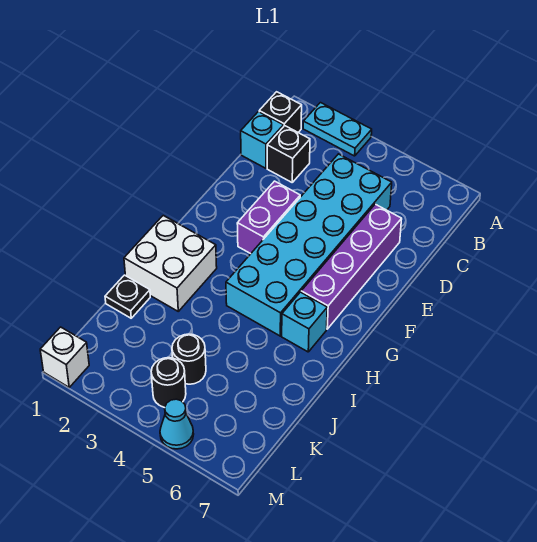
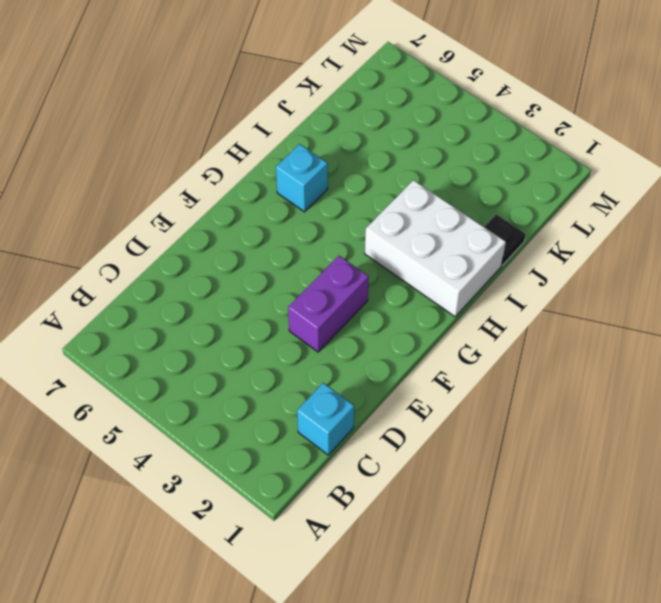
white brick H1:I3 level 1 -> white brick H1:I2 level 1
none -> cyan plate A2:A3 level 1
none -> black brick B1 level 1
none -> black brick C2 level 1

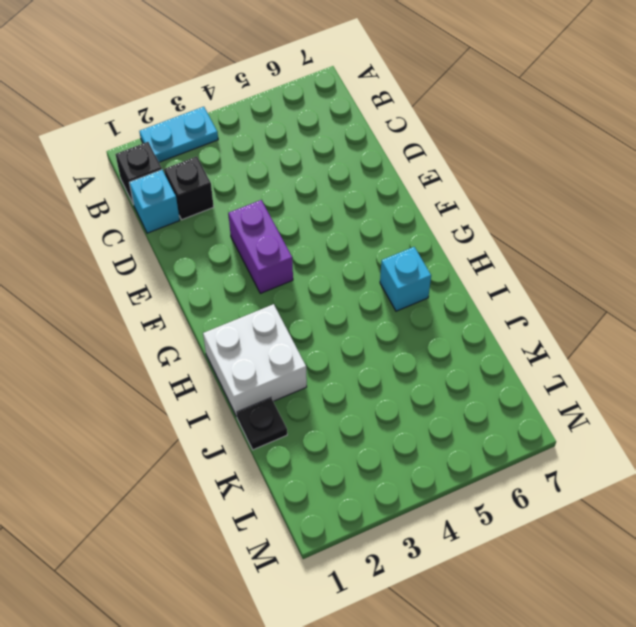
none -> cyan brick C4:H5 level 1
none -> purple brick D6:G6 level 1
none -> black round brick K4 level 1

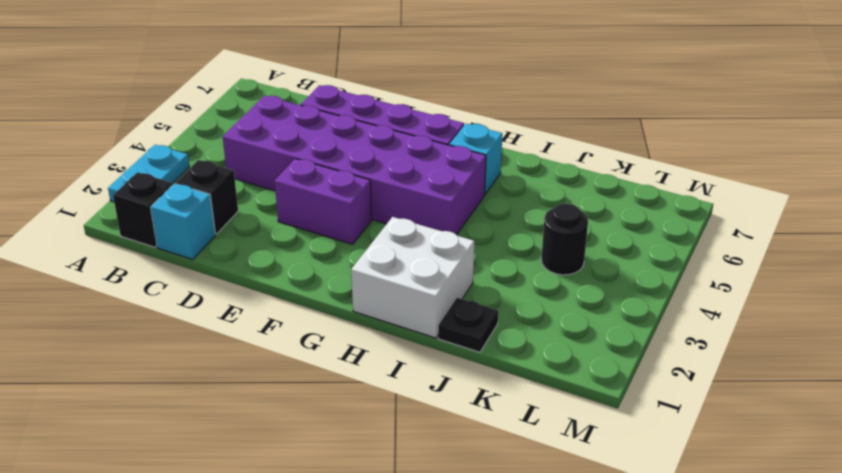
purple brick C4:H5 level 1 -> cyan brick C4:H5 level 1
none -> black round brick L4 level 1
none -> white brick M1 level 1
none -> cyan cone M5 level 1

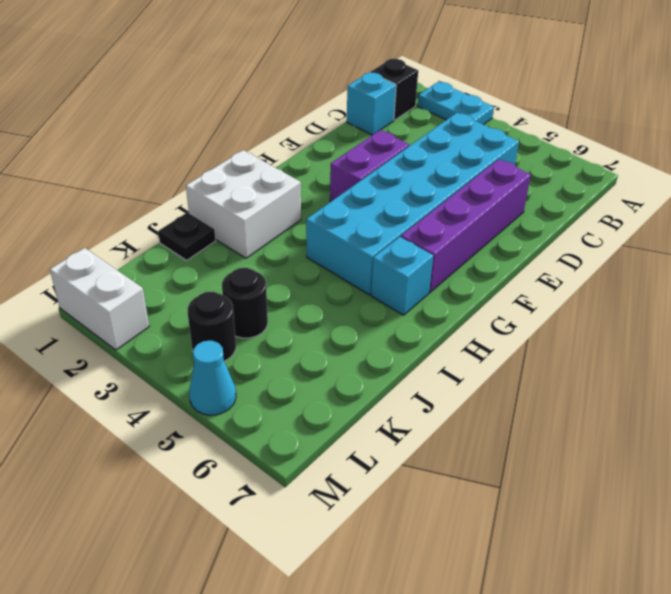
white brick M1:M2 level 1 -> white brick M1 level 1
none -> black brick C2 level 1

